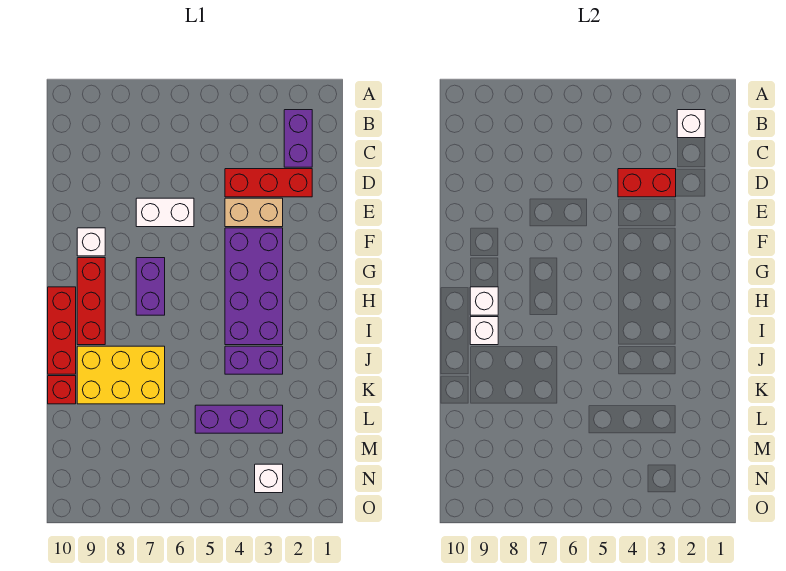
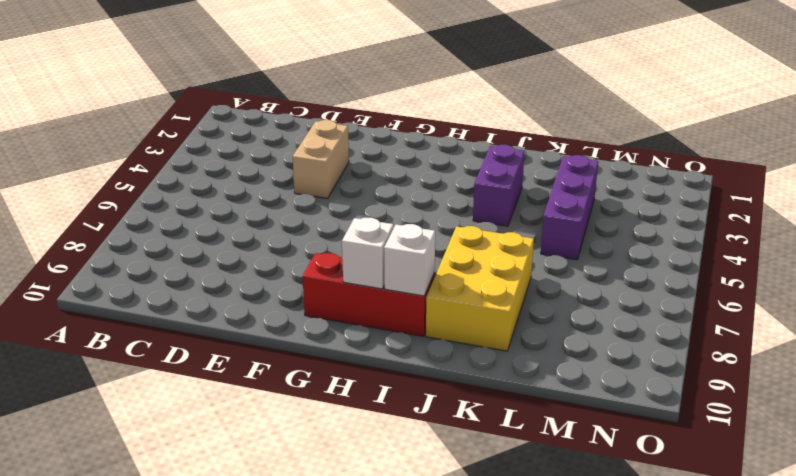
none -> purple brick B2:C2 level 1
none -> red brick D2:D4 level 1
none -> white brick E6:E7 level 1

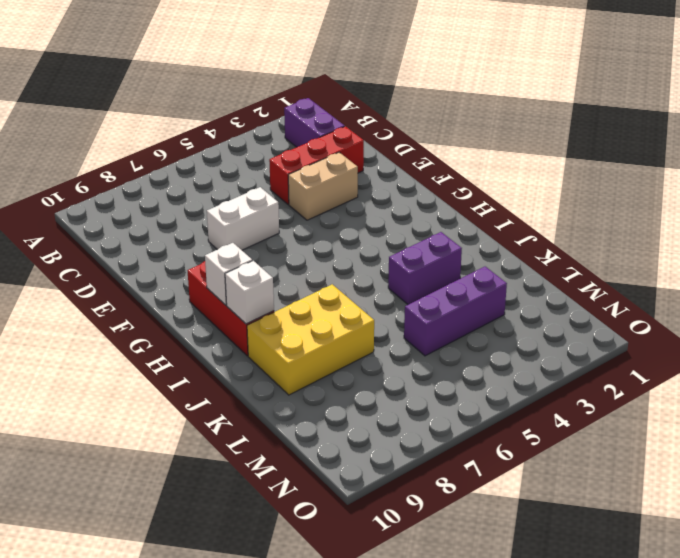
none -> purple brick F3:I4 level 1
none -> white brick F9 level 1
none -> purple brick G7:H7 level 1

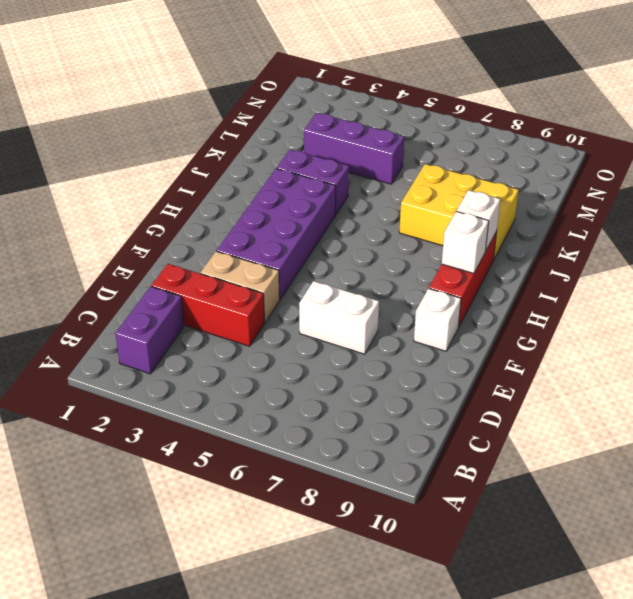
none -> purple brick G7:H7 level 1
none -> red brick H10:J10 level 1
none -> red brick K10 level 1

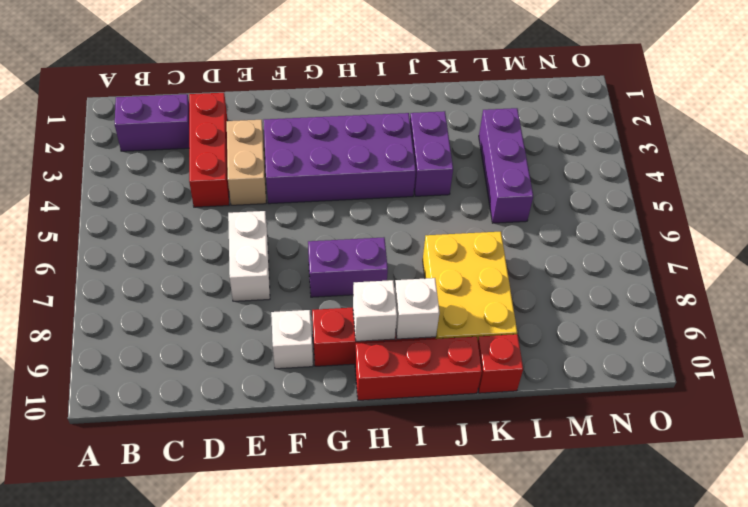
none -> white brick N3 level 1
none -> white brick B2 level 2
none -> red brick D3:D4 level 2

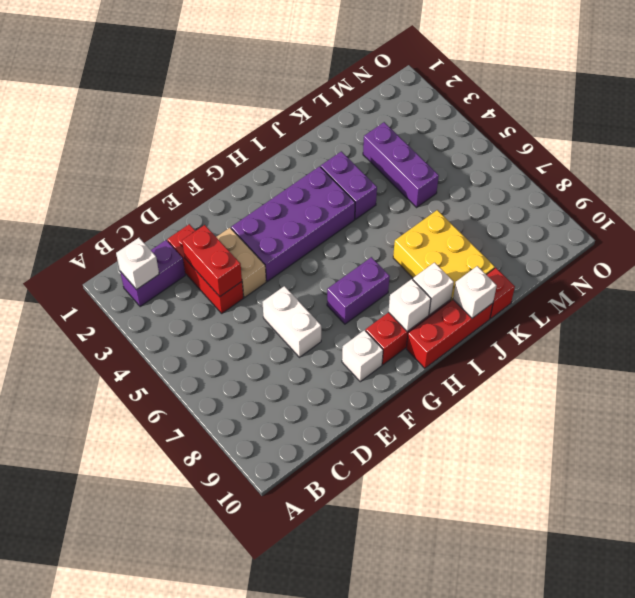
white brick J10 level 2 -> white brick N3 level 1

